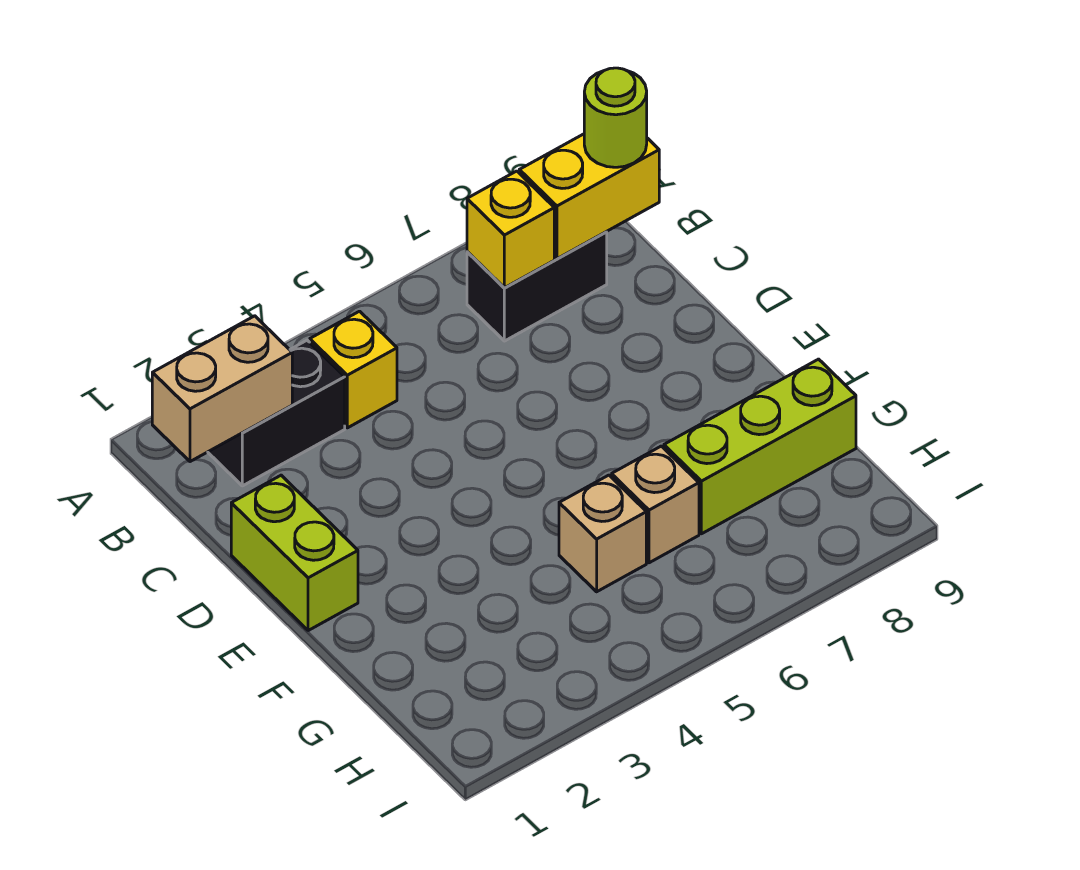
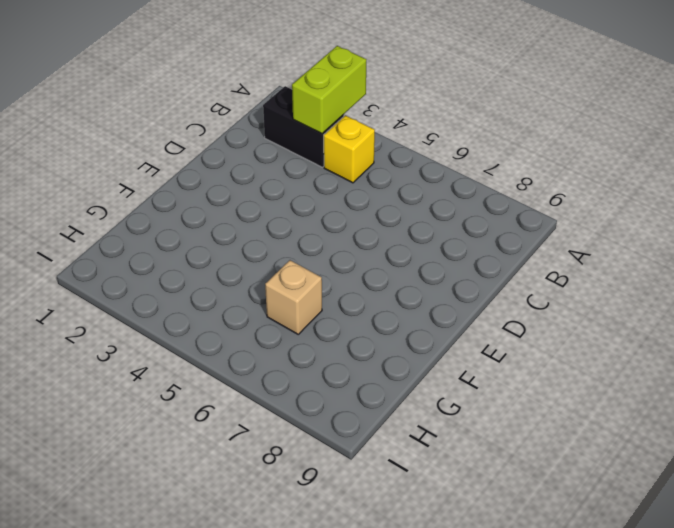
lime brick A3:B3 level 2 -> lime brick D1:E1 level 1
none -> black brick B7:B8 level 1
none -> tan brick G5 level 1

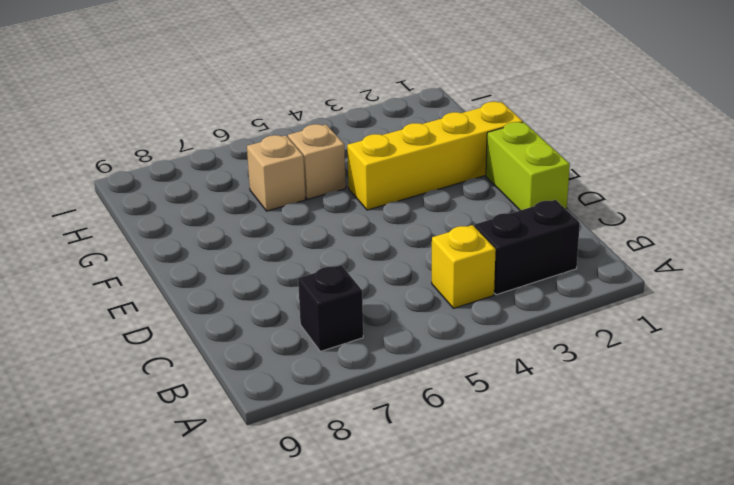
black brick B7 level 1 -> black brick B7:B8 level 1
yellow brick F1:F4 level 1 -> none
none -> lime brick G7:G9 level 1
none -> tan brick B1:B2 level 2

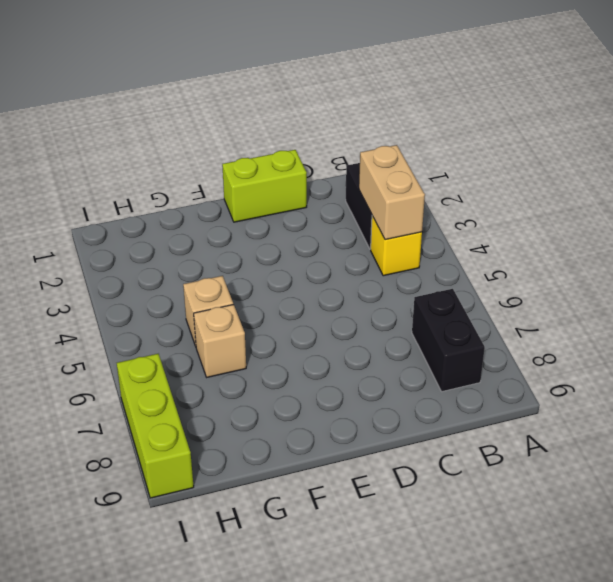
tan brick B3:B4 level 2 -> tan brick B1:B2 level 2
lime brick I7:I9 level 1 -> lime brick G7:G9 level 1
none -> yellow brick B7 level 2
none -> yellow brick B8:B9 level 2

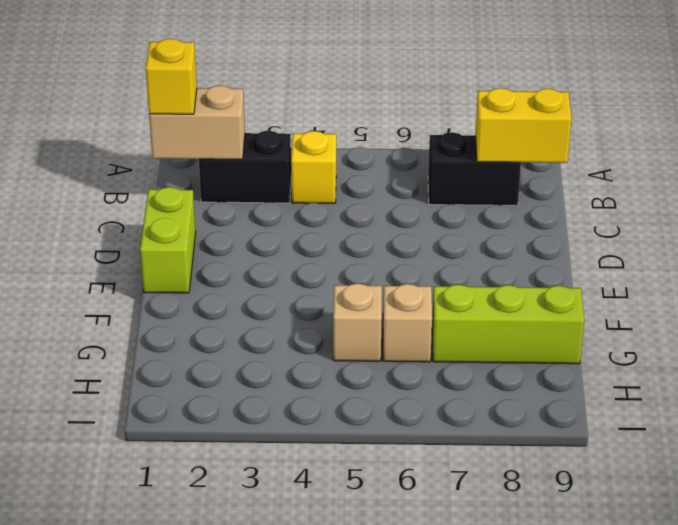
yellow brick B1 level 3 -> yellow brick B7 level 2
none -> lime round brick B9 level 3

